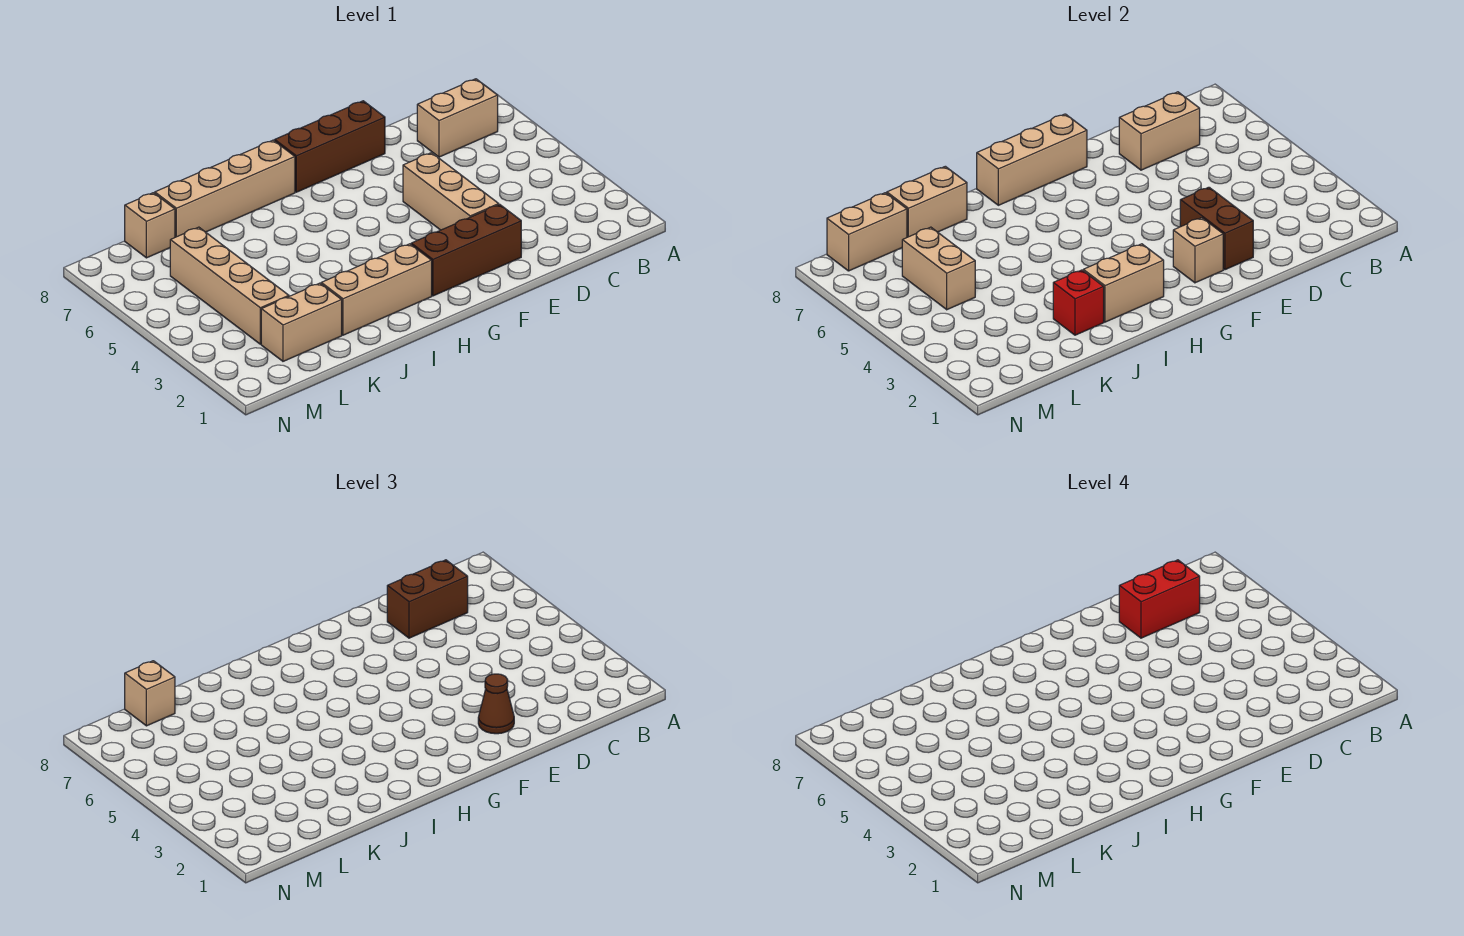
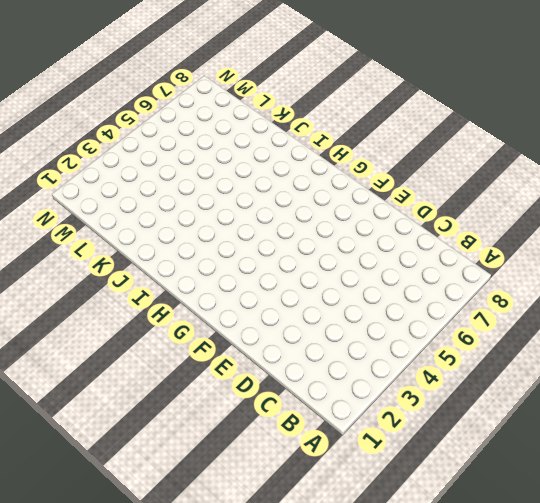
none -> tan brick B7:C7 level 1
none -> brown brick E2:G2 level 1
none -> tan brick E3:E5 level 1

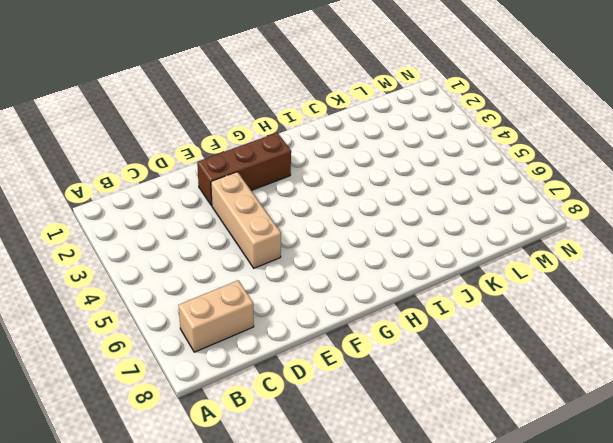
none -> brown brick E8:G8 level 1
none -> tan brick H2:J2 level 1
none -> tan brick H8:K8 level 1

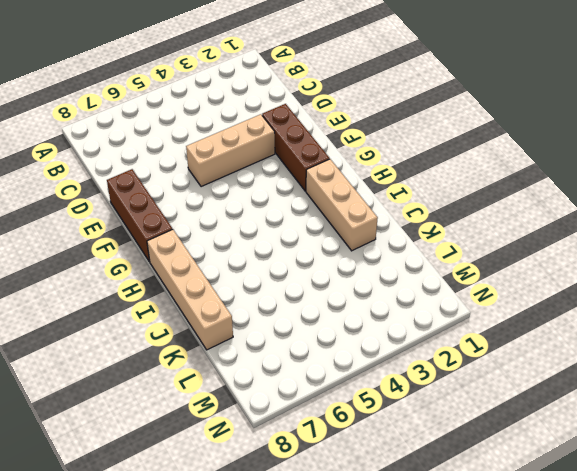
none -> tan brick B7:C7 level 1
none -> tan brick K2:L2 level 1
none -> tan brick L3:L6 level 1

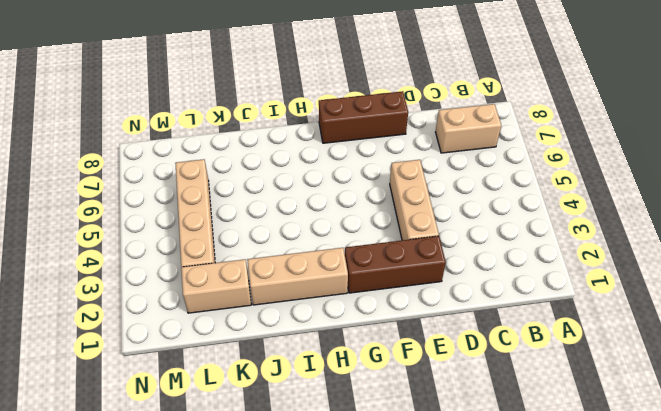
none -> tan brick H8:K8 level 1
none -> tan brick L8 level 1
none -> tan brick C7:D7 level 2

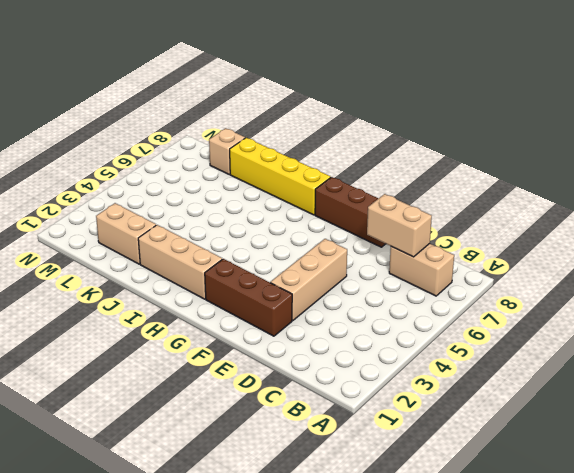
yellow brick H8:K8 level 1 -> tan brick H8:K8 level 1
none -> tan brick L3:L6 level 1
none -> brown brick E2:E3 level 2
none -> tan brick F2 level 2

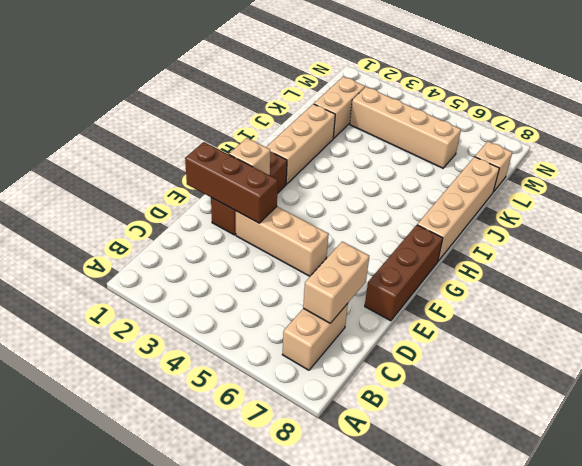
brown brick E1:E3 level 2 -> brown brick E2:E3 level 2
none -> tan brick F8:H8 level 2
none -> tan brick H2:I2 level 2
none -> red brick J2 level 2

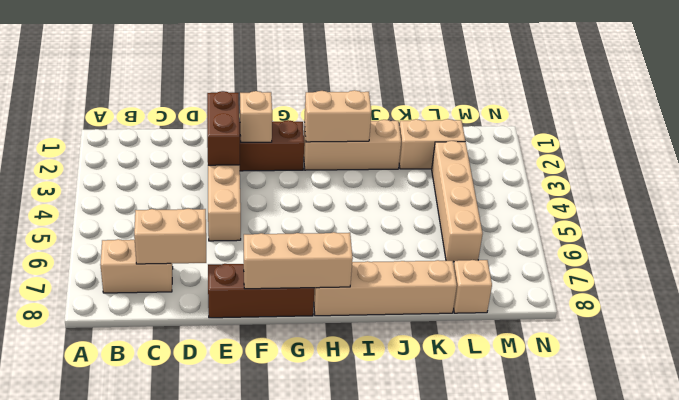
none -> red brick J2 level 2
none -> tan brick J8:K8 level 2
none -> tan brick L5:L6 level 2

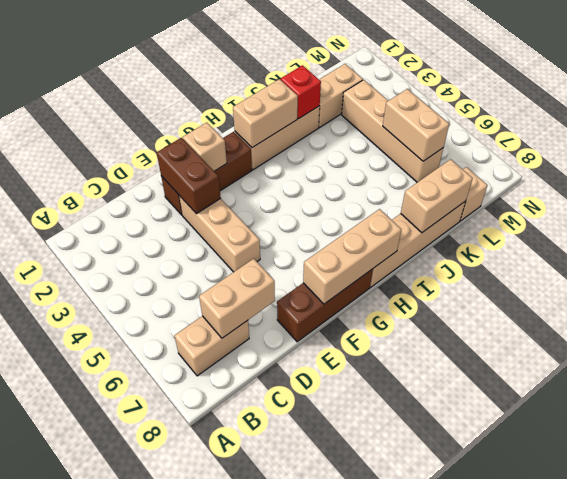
none -> tan brick L8:M8 level 2
none -> brown brick C7:D7 level 3
none -> brown cone E2 level 3

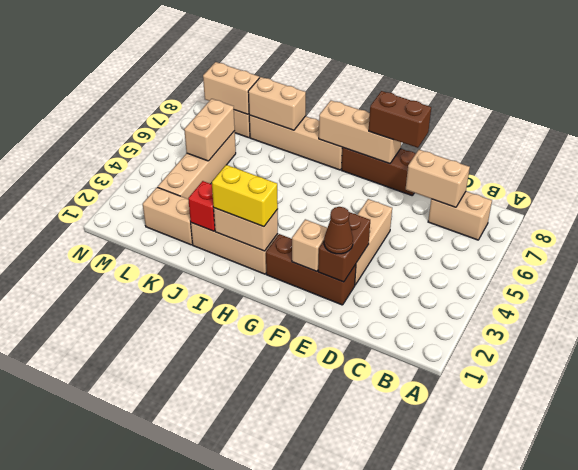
brown brick E8:F8 level 3 -> brown brick C7:D7 level 3
yellow brick H2:I2 level 3 -> none
none -> tan brick L8 level 3
none -> red brick C7:D7 level 4

